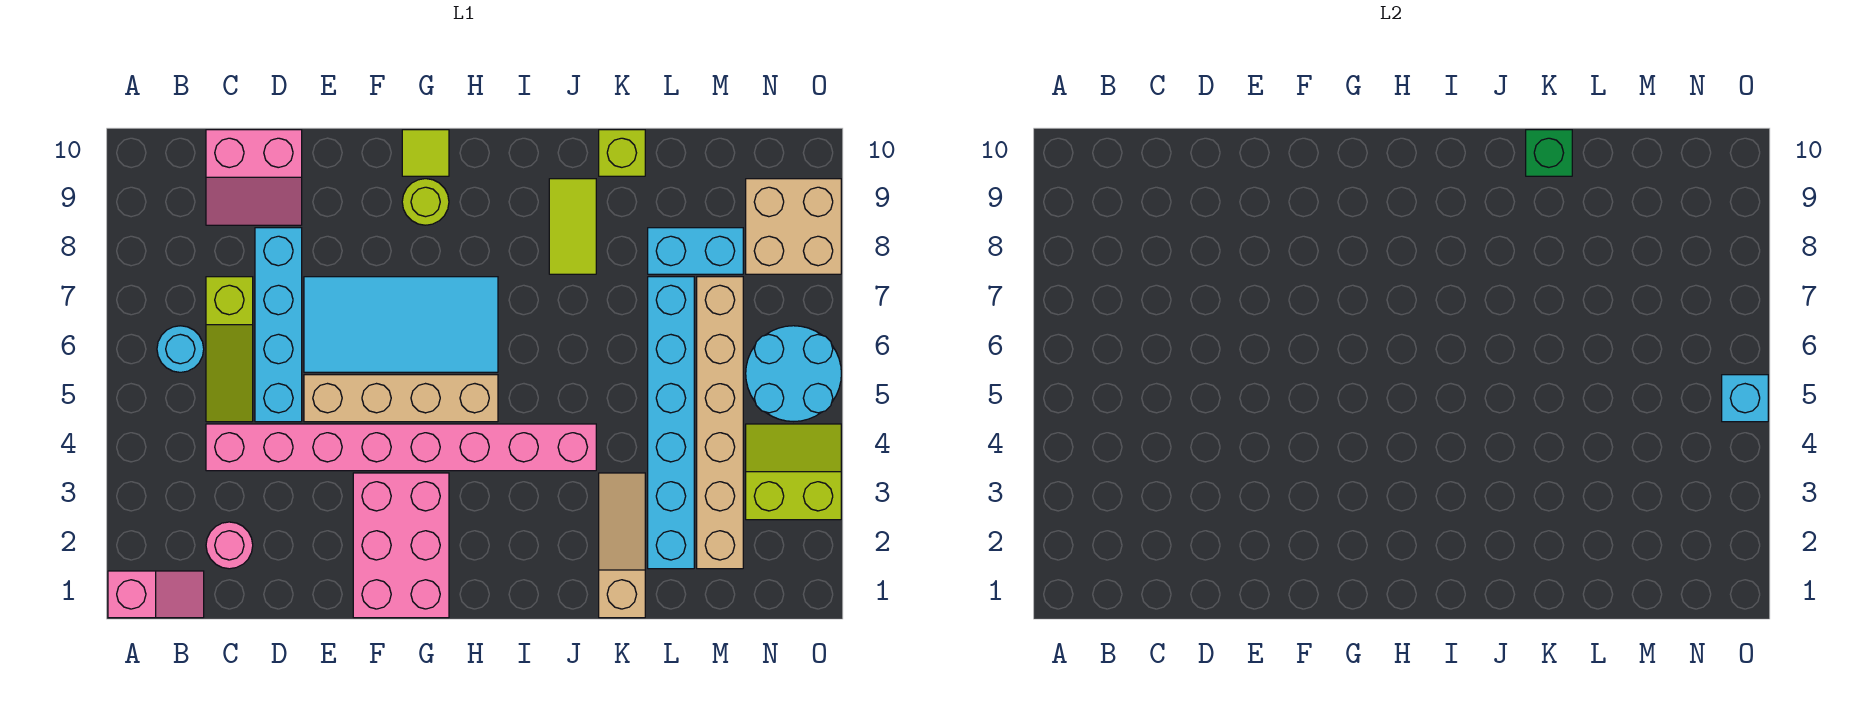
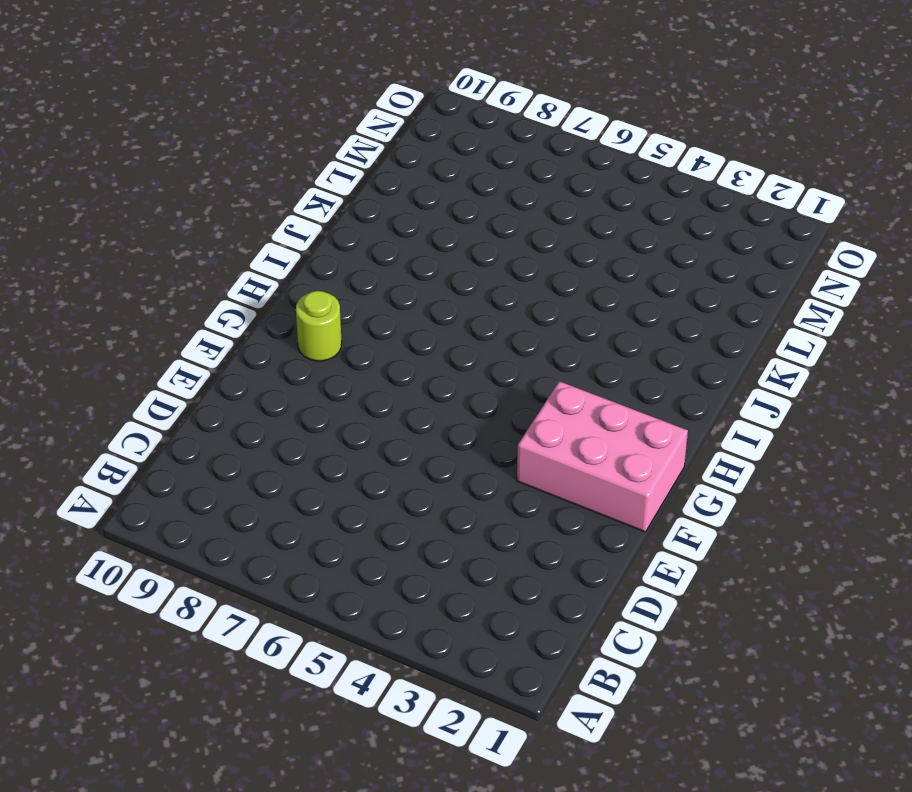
none -> pink slope A1:B1 level 1 top A
none -> cyan round brick B6 level 1
none -> pink round brick C2 level 1

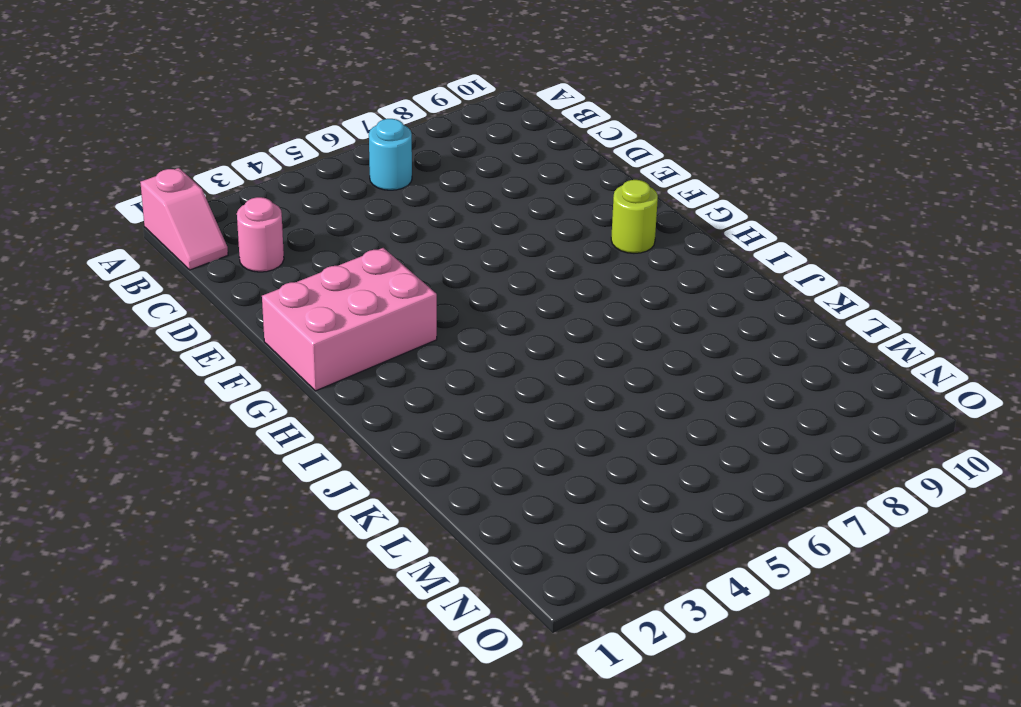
none -> pink brick C4:J4 level 1
none -> lime slope C5:C7 level 1 top 7
none -> pink slope C9:D10 level 1 top 10

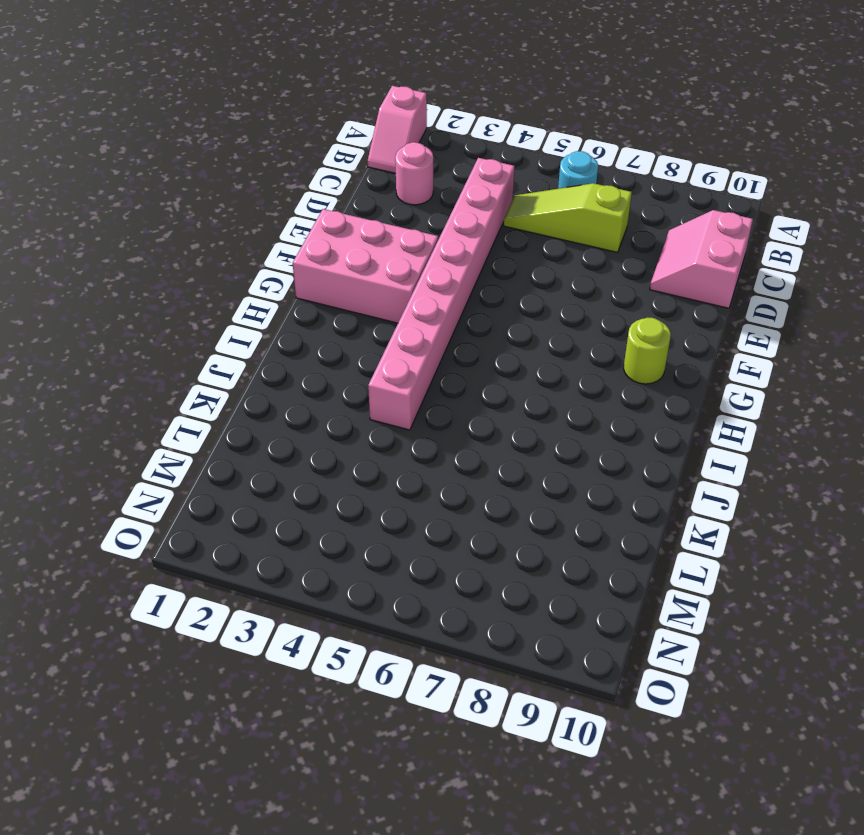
none -> cyan brick D5:D8 level 1
none -> tan brick E5:H5 level 1
none -> cyan tile E6:H7 level 1

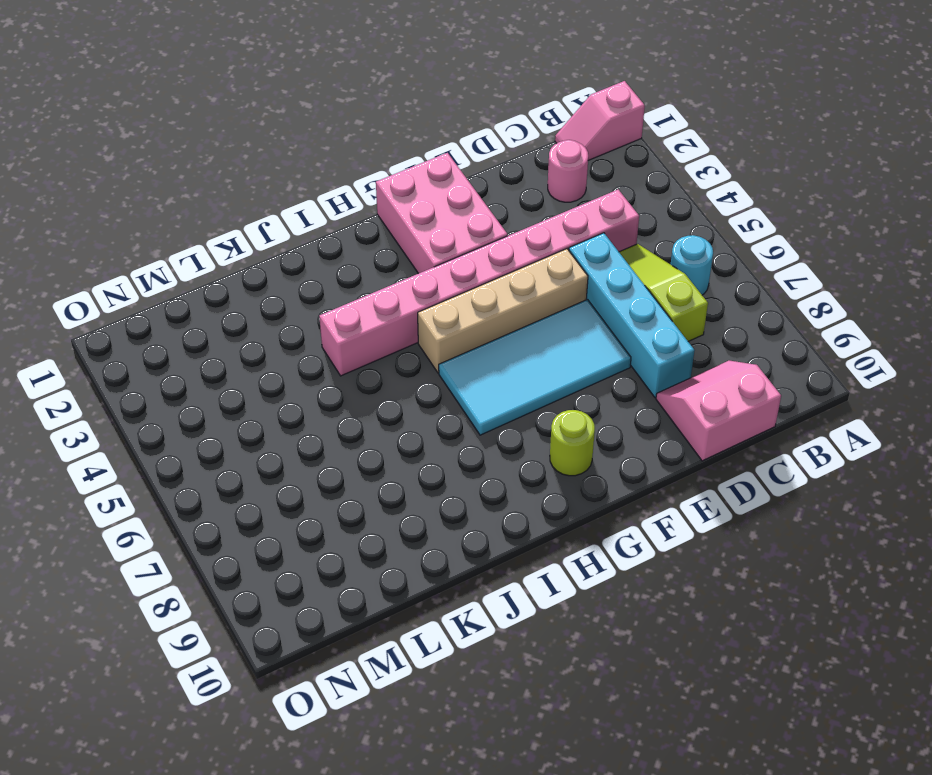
none -> lime tile G10 level 1
none -> lime tile J8:J9 level 1
none -> tan slope K1:K3 level 1 top 1

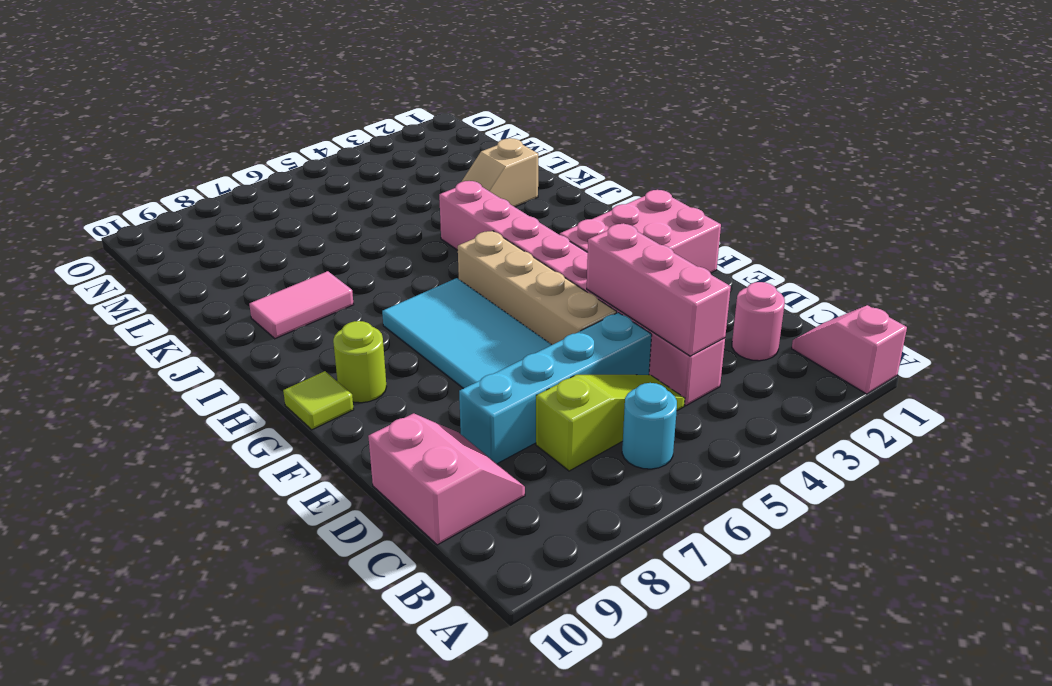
pink brick C4:E4 level 2 -> none
pink tile J8:J9 level 1 -> lime tile J8:J9 level 1
tan slope K2:K3 level 1 top 2 -> tan slope K1:K3 level 1 top 1
none -> lime brick K10 level 1
none -> cyan brick L2:L7 level 1
none -> cyan brick L8:M8 level 1

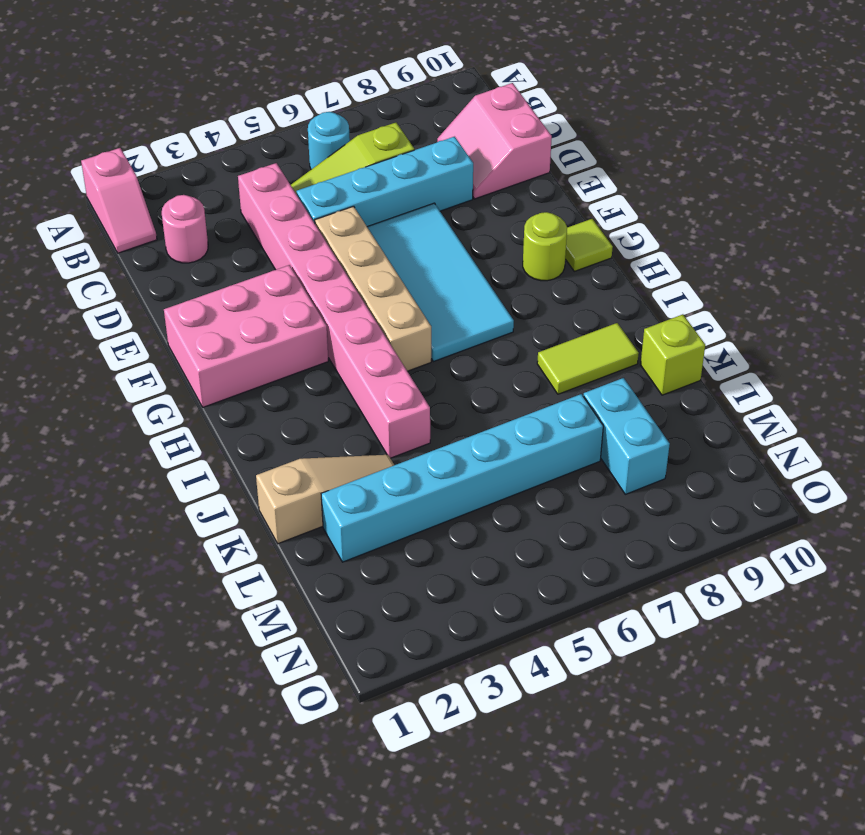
none -> tan brick M2:M7 level 1
none -> lime slope N3:O4 level 1 top 3
none -> cyan round brick N5:O6 level 1

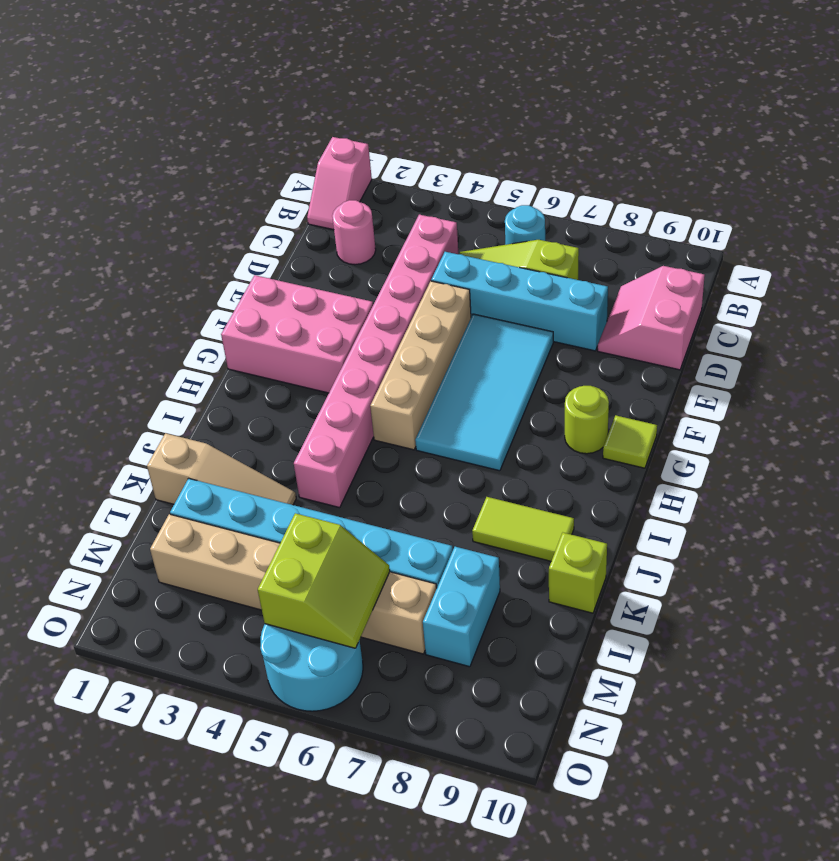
lime slope M5:N6 level 2 top 5 -> lime slope N3:O4 level 1 top 3
none -> tan brick N8:O9 level 1
none -> green brick K10 level 2
none -> cyan brick O5 level 2

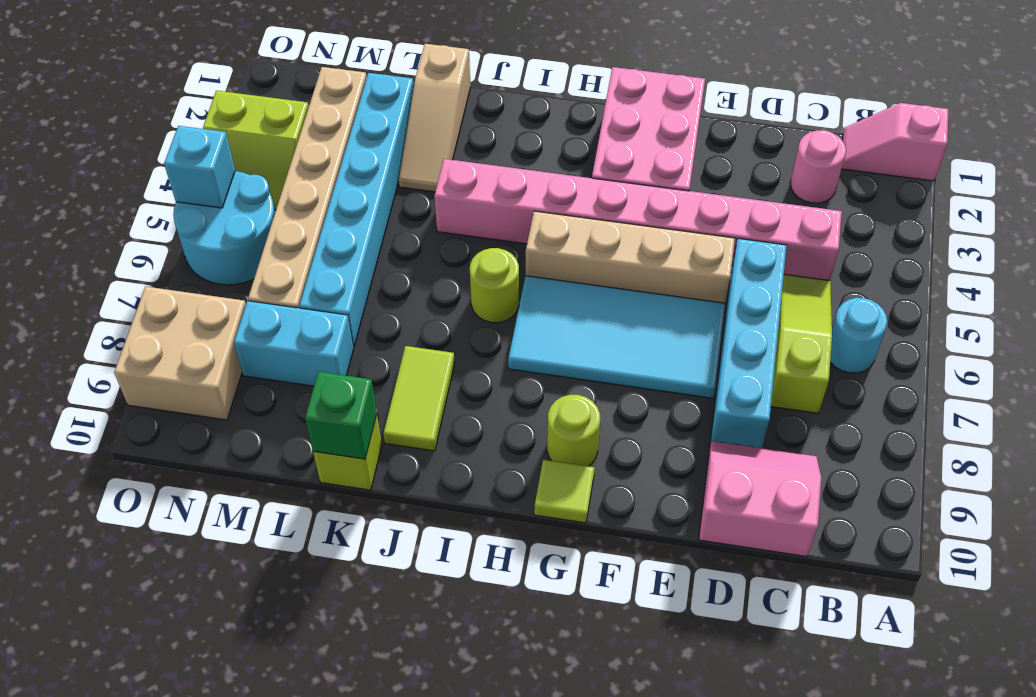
lime round brick I6 level 1 -> none

